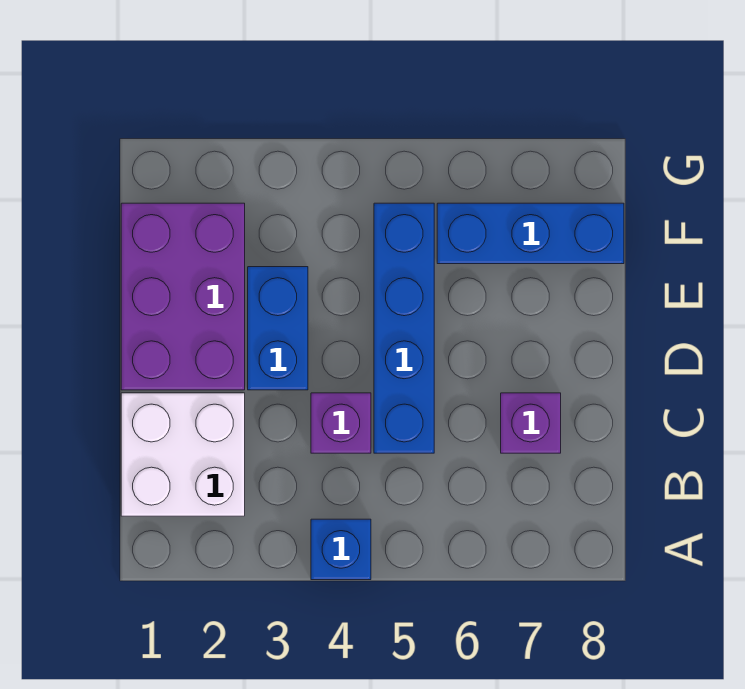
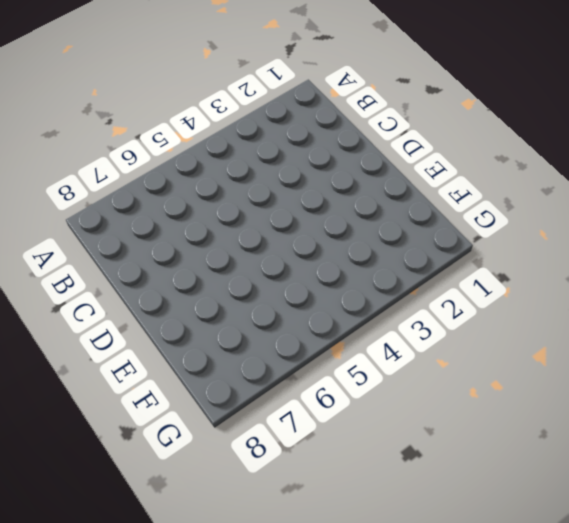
none -> blue brick A4 level 1
none -> white brick B1:C2 level 1

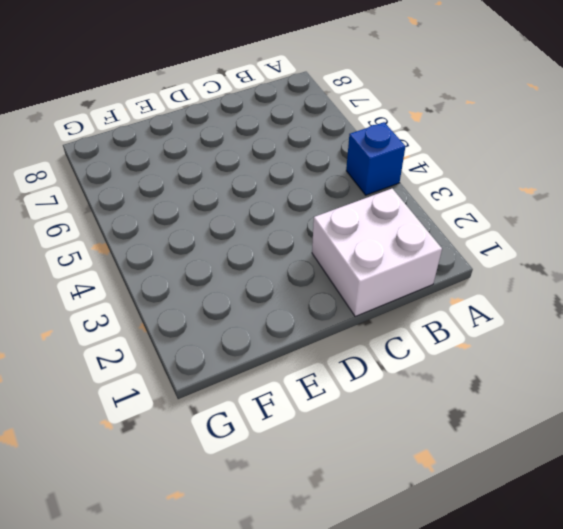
none -> purple brick C4 level 1
none -> blue brick C5:F5 level 1

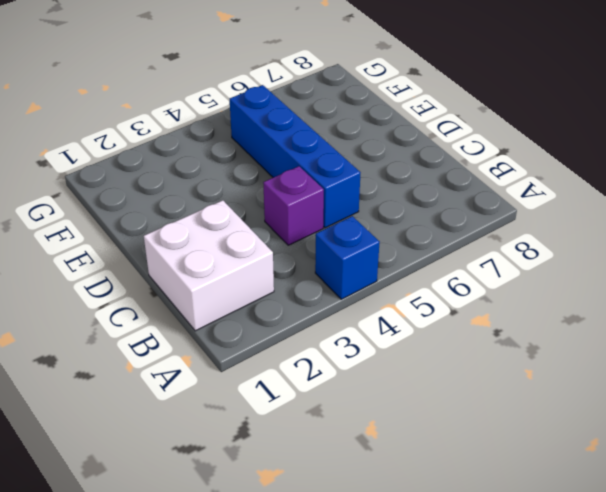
none -> purple brick C7 level 1
none -> purple brick D1:F2 level 1

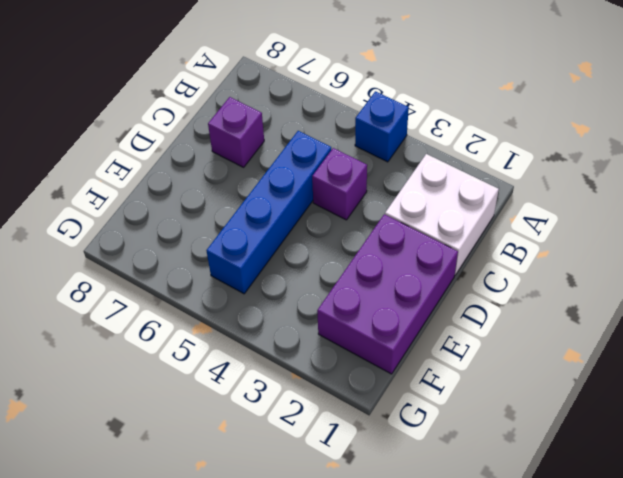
none -> blue brick D3:E3 level 1
none -> blue brick F6:F8 level 1

